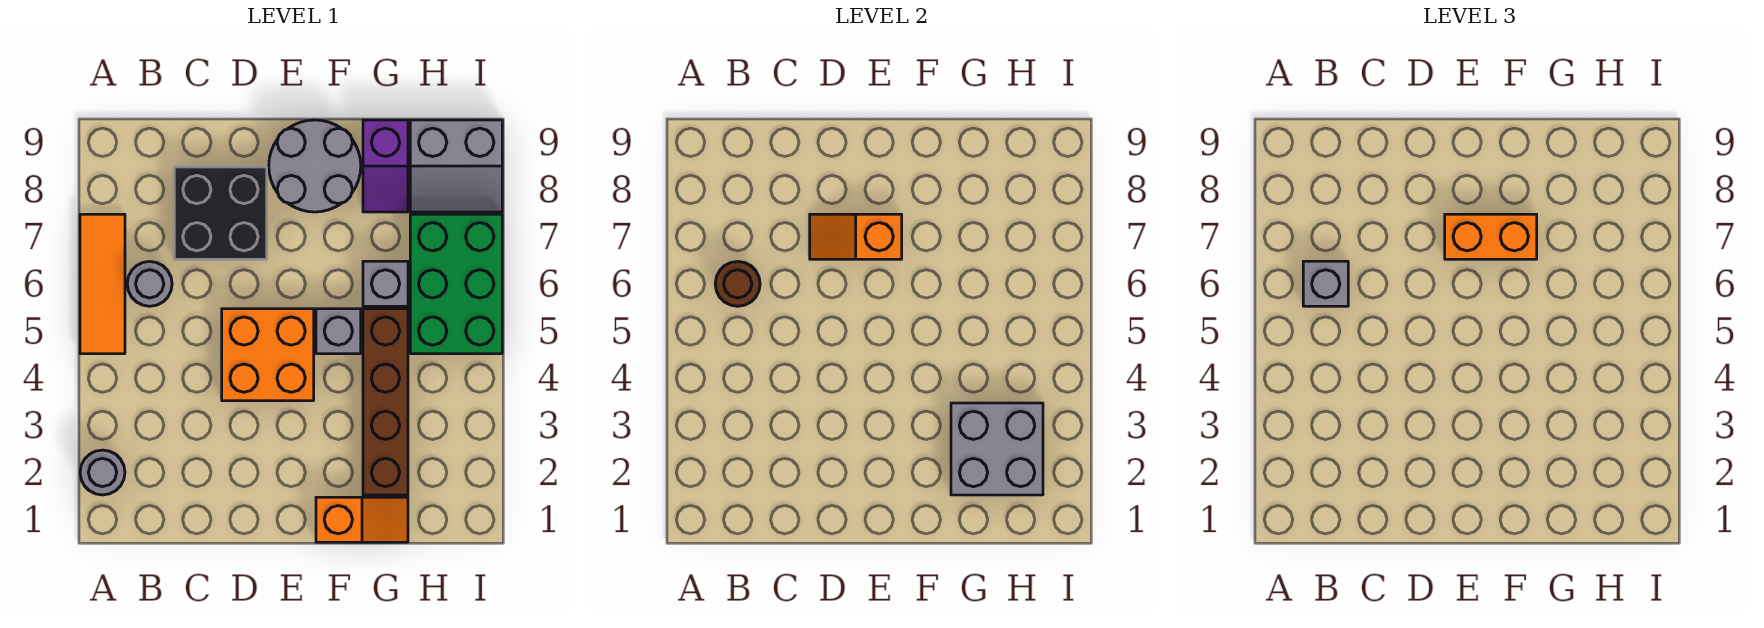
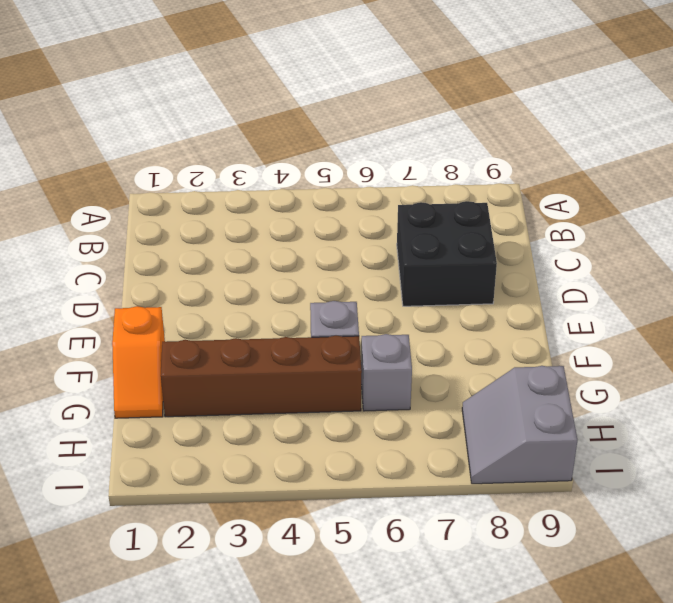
none -> grey round brick A2 level 1
none -> orange tile A5:A7 level 1
none -> grey round brick B6 level 1

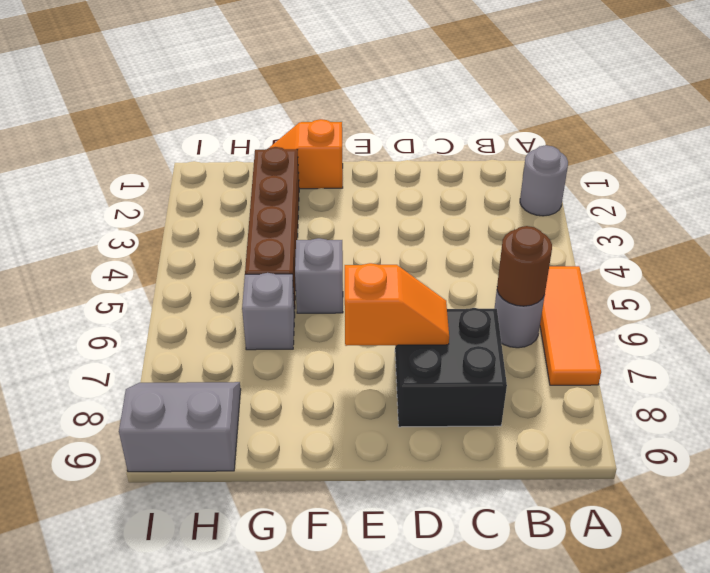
none -> orange brick D4:E5 level 1
none -> grey round brick E8:F9 level 1
none -> purple slope G8:G9 level 1 top 9

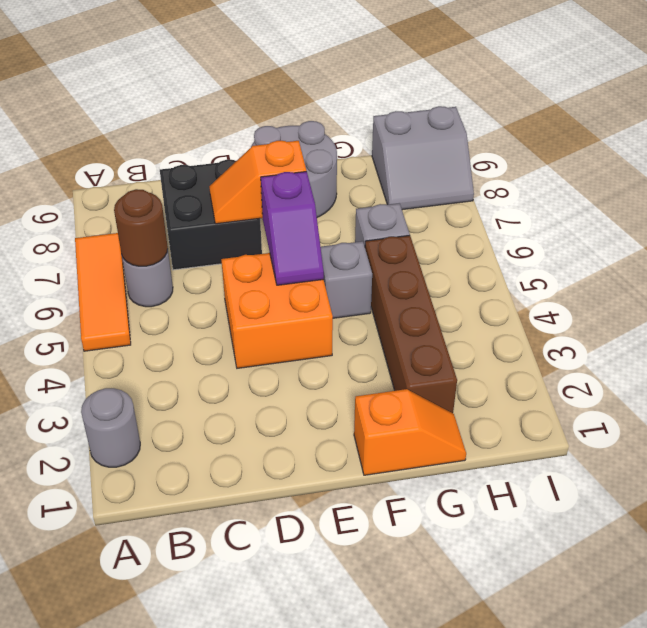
purple slope E5:E6 level 2 top 6 -> purple slope G8:G9 level 1 top 9
none -> green brick H5:I7 level 1
none -> grey brick G2:H3 level 2
none -> grey brick B6 level 3

